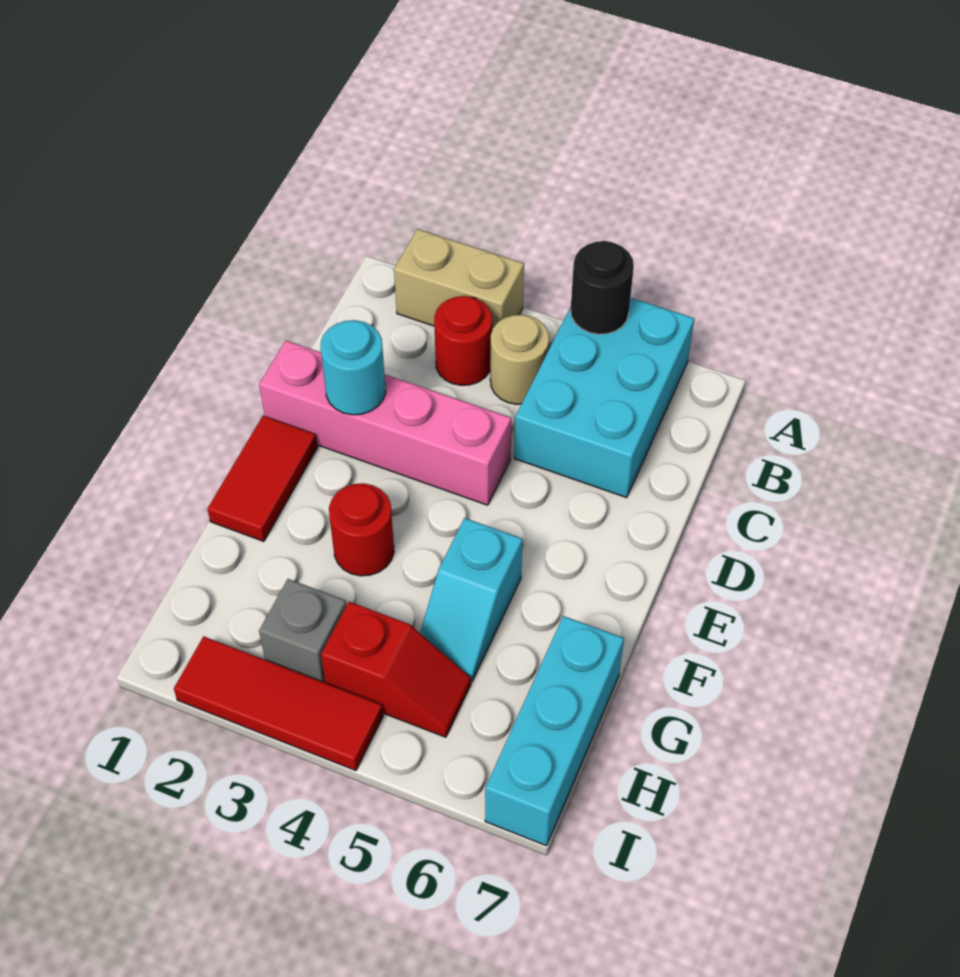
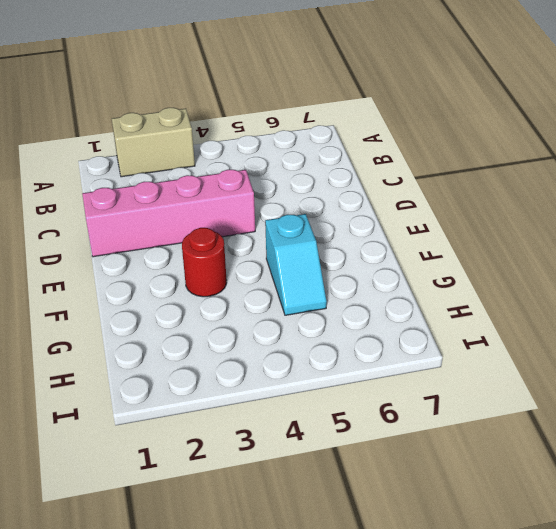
none -> cyan brick A5:C6 level 1
none -> red round brick B3 level 1
none -> tan round brick B4 level 1

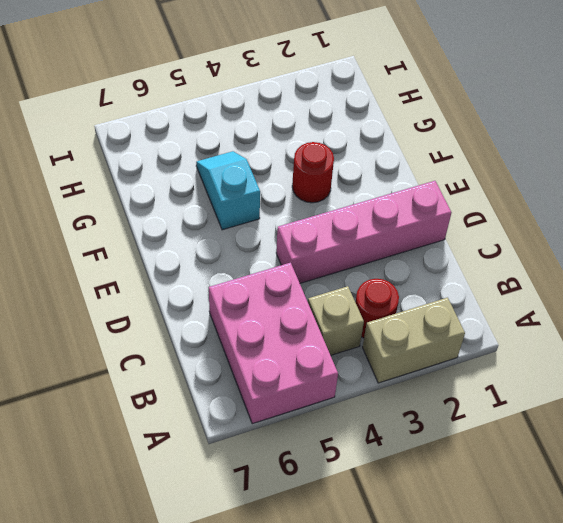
pink brick A5:C6 level 1 -> cyan brick A5:C6 level 1
tan brick B4 level 1 -> tan round brick B4 level 1
none -> red tile E1:F1 level 1
none -> cyan brick G7:I7 level 1
none -> grey brick H3 level 1

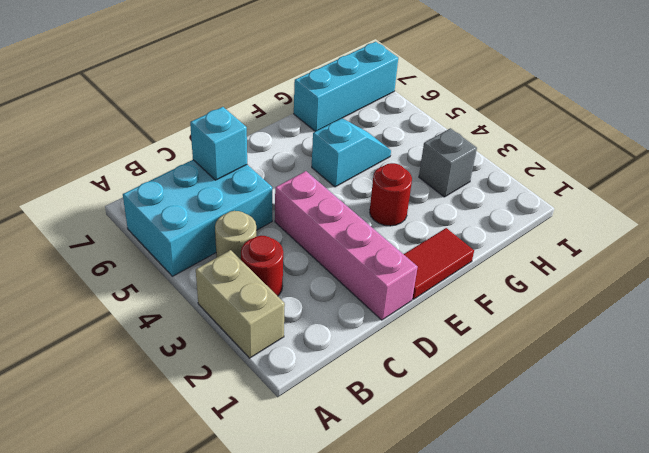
cyan brick C6 level 2 -> none
none -> red slope H4:H5 level 1 top 4
none -> red tile I2:I4 level 1
none -> black round brick A5 level 2

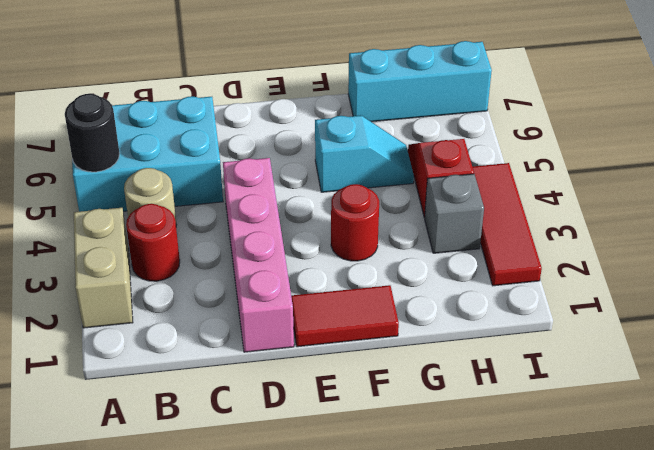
none -> cyan round brick D2 level 2

